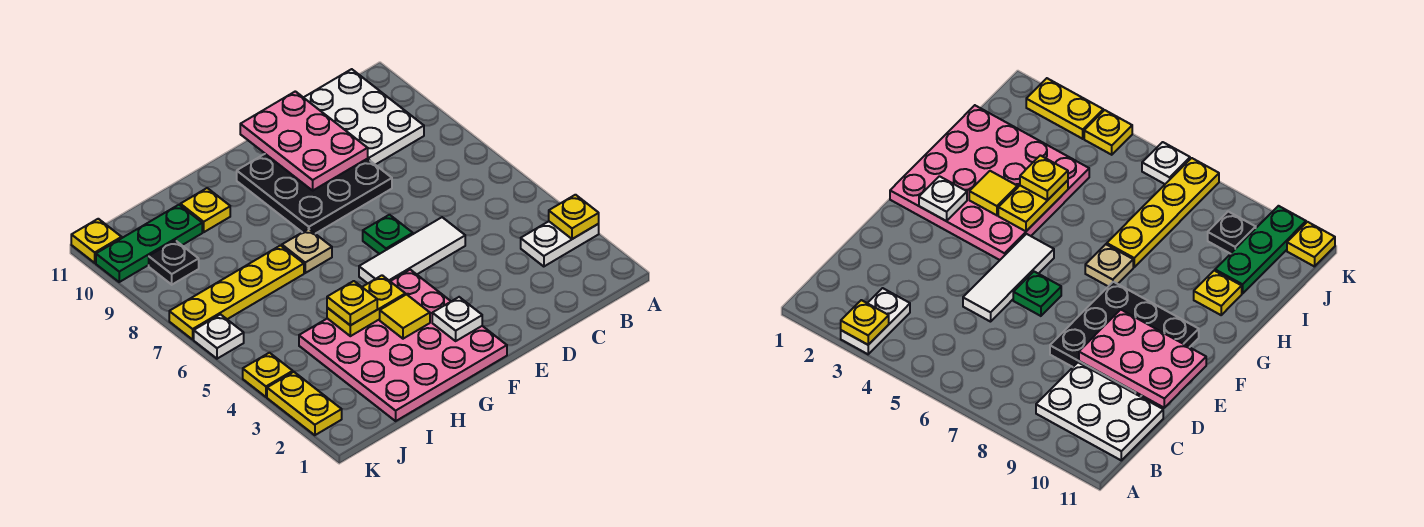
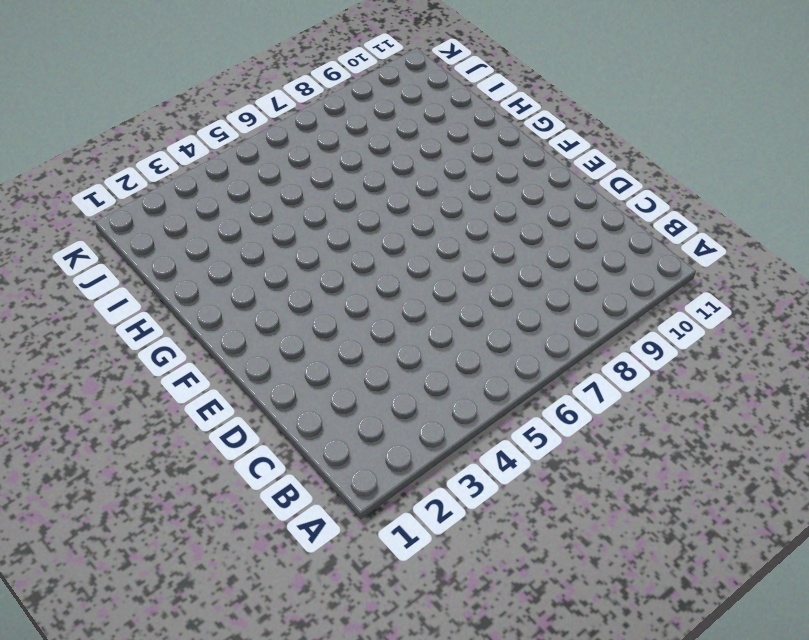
none -> white plate A3:B3 level 1
none -> white plate B9:C11 level 1
none -> white tile D5:F5 level 1

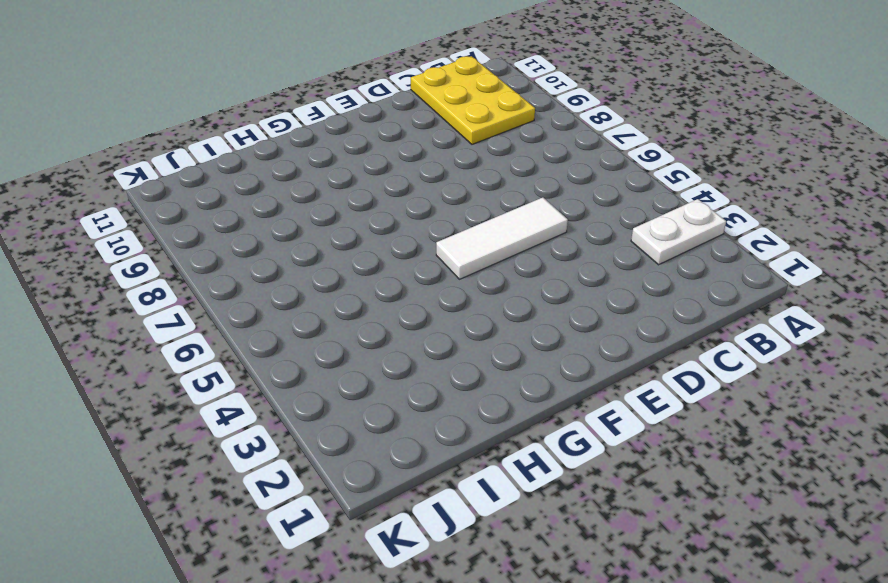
yellow plate B9:C11 level 1 -> white plate B9:C11 level 1
none -> black plate D8:F10 level 1
none -> green plate E6 level 1
none -> pink plate F1:I4 level 1

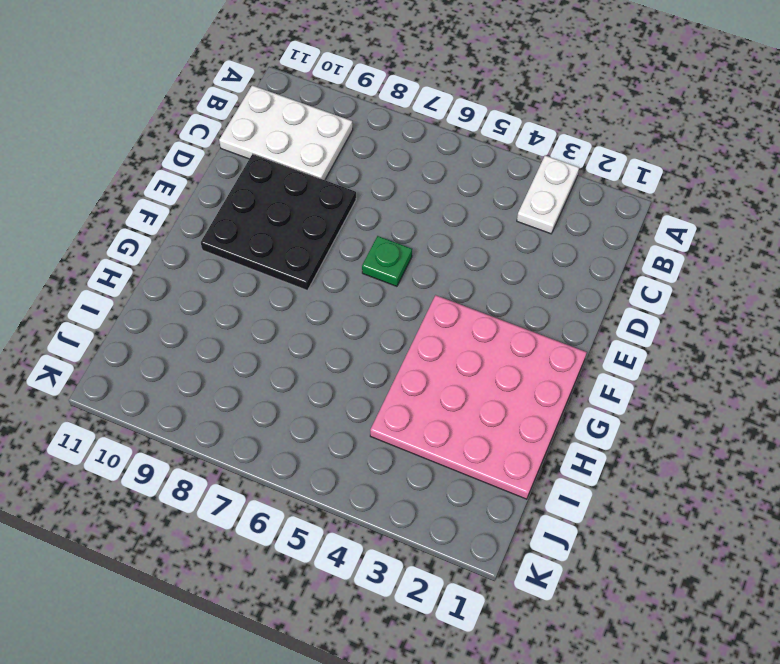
none -> white tile D5:F5 level 1
none -> tan plate G7 level 1
none -> yellow plate H7:K7 level 1

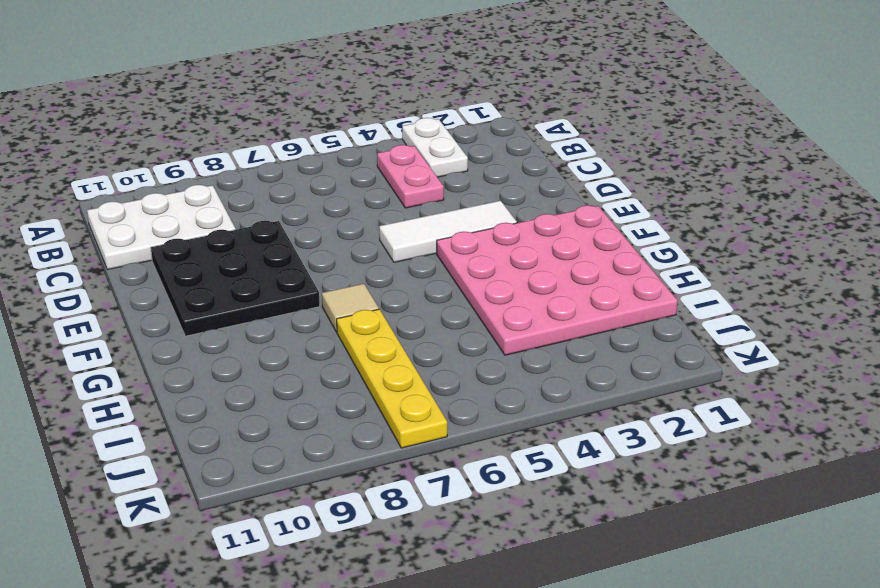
pink plate B4:C4 level 1 -> none
white tile E3:E5 level 1 -> white tile D5:F5 level 1
tan tile G7 level 1 -> tan plate G7 level 1
none -> green plate E6 level 1
none -> yellow plate H10 level 1
none -> green plate I10:K10 level 1

